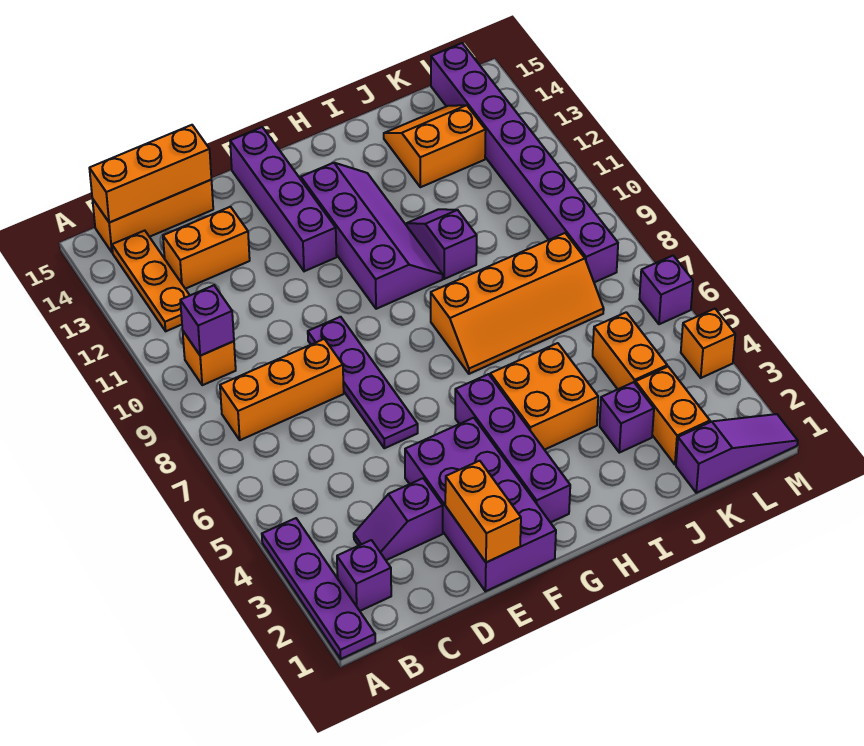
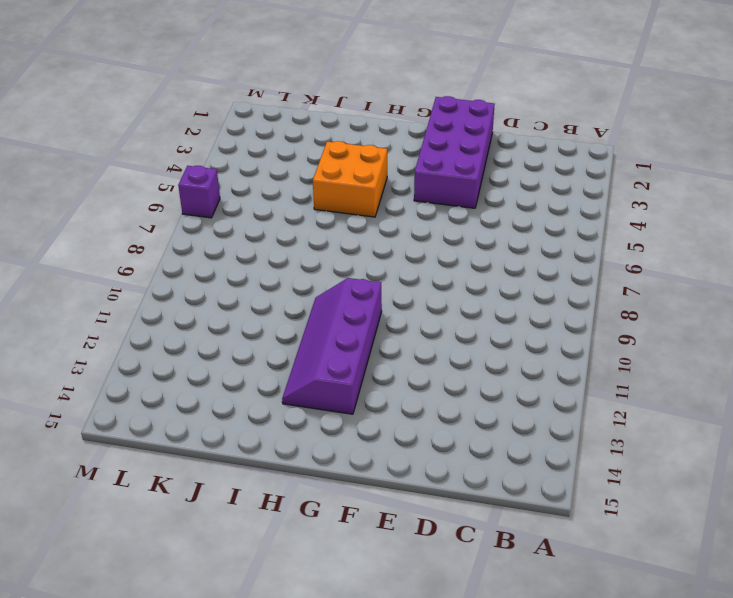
none -> purple plate A1:A4 level 1
none -> purple brick B2 level 1
none -> orange brick B8:D8 level 1

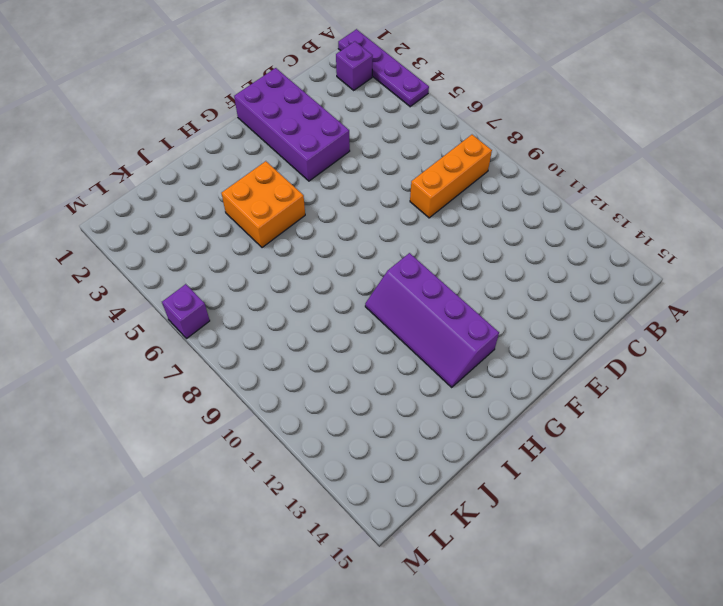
none -> orange brick B10 level 1
none -> orange plate B12:B14 level 1
none -> orange brick B15:D15 level 1

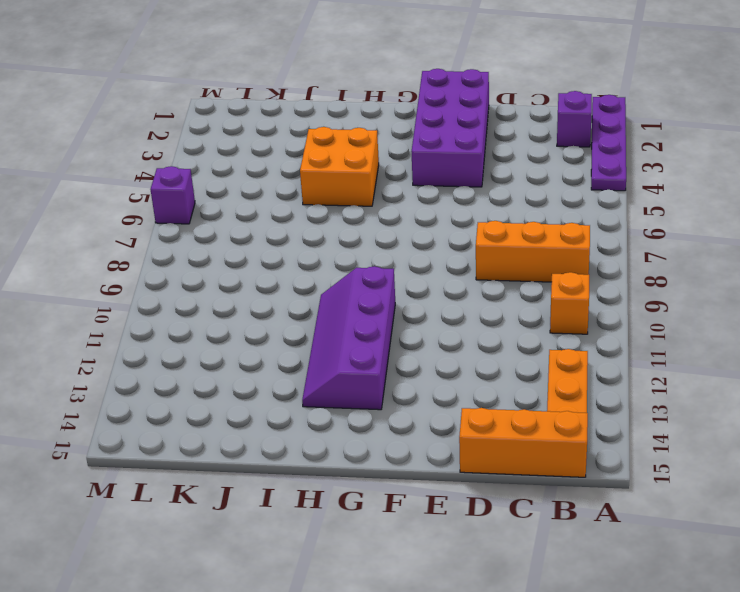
none -> purple slope C3:D3 level 1 top D
none -> orange brick C13:D13 level 1
none -> purple plate E6:E9 level 1

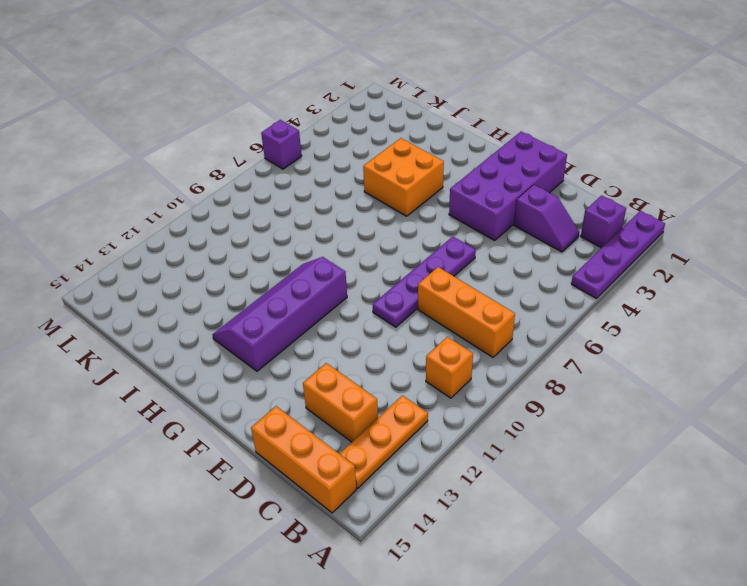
none -> purple brick F12:F15 level 1
none -> purple brick G2:G5 level 1
none -> orange slope H7:K8 level 1 top 8

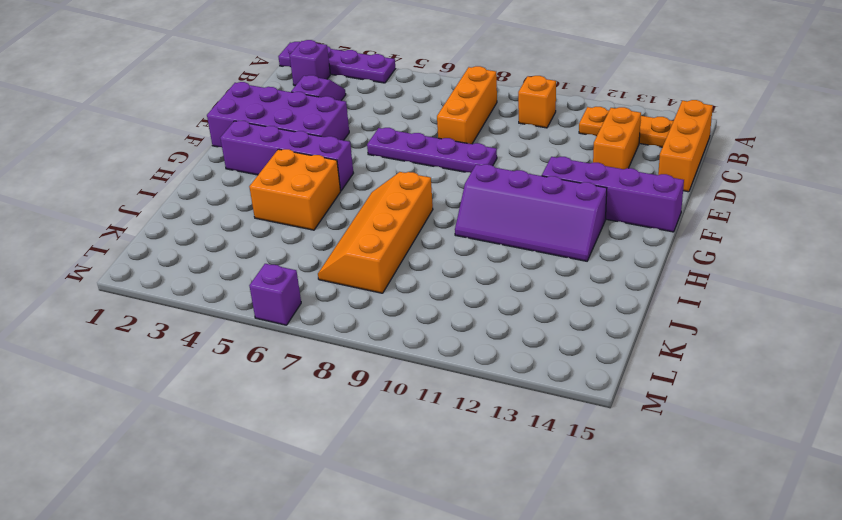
none -> purple slope I10:I11 level 1 top 10
none -> purple brick J3 level 1
none -> orange slope J13:K14 level 1 top 13

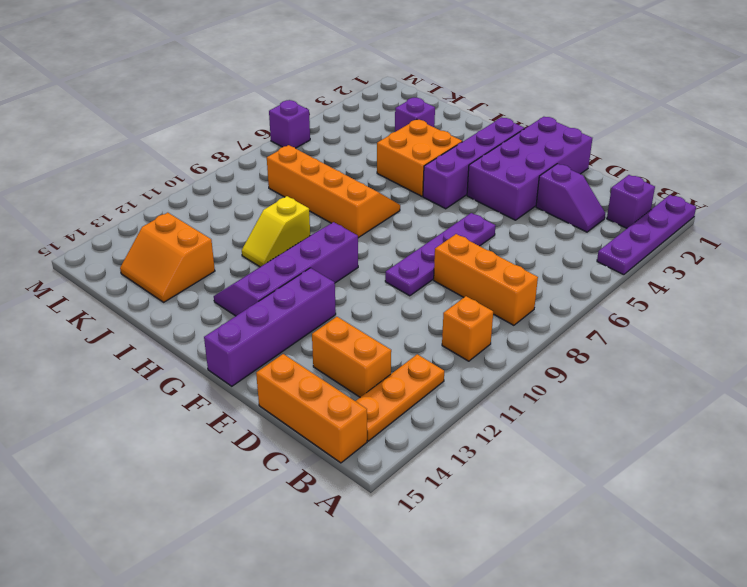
yellow slope I10:I11 level 1 top 10 -> purple slope I10:I11 level 1 top 10
none -> purple slope K1:M1 level 1 top K
none -> orange brick K2:K3 level 1
none -> orange brick K4:K5 level 1

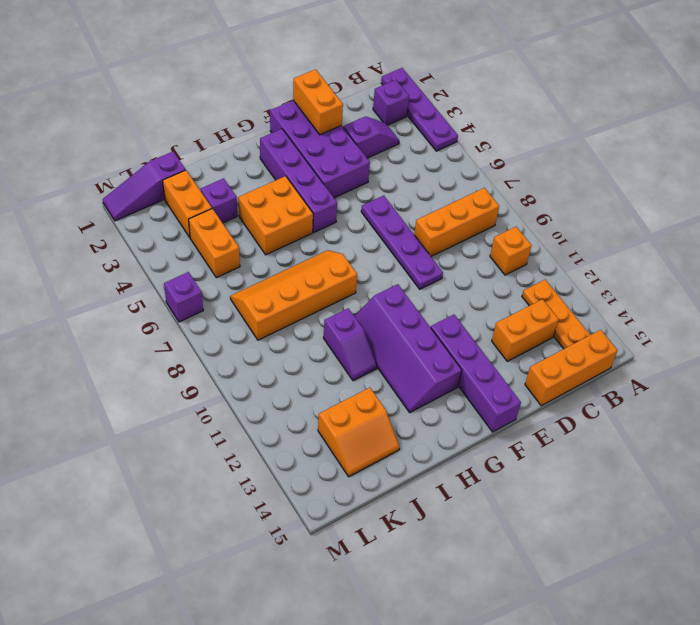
none -> purple brick L8:L15 level 1
none -> orange brick M4 level 1
none -> purple brick B10 level 2

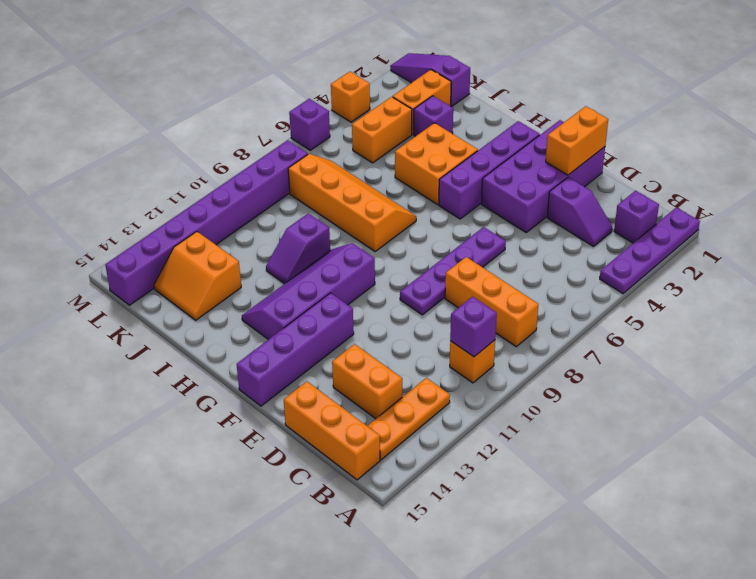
none -> orange brick B15:D15 level 2

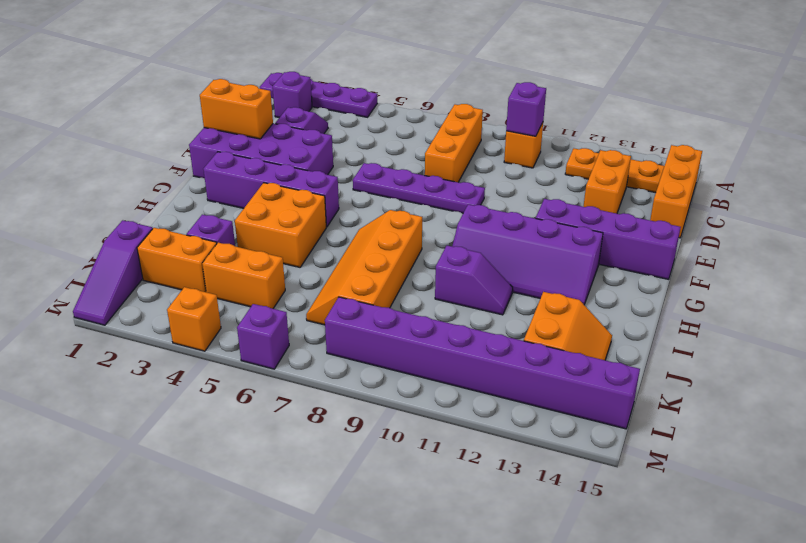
none -> orange brick B15:D15 level 2

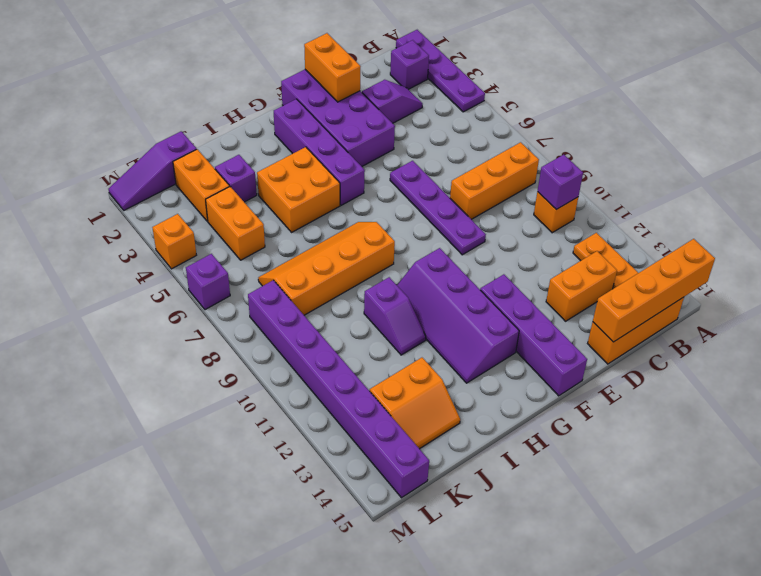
orange brick A15:D15 level 2 -> orange brick B15:D15 level 2

